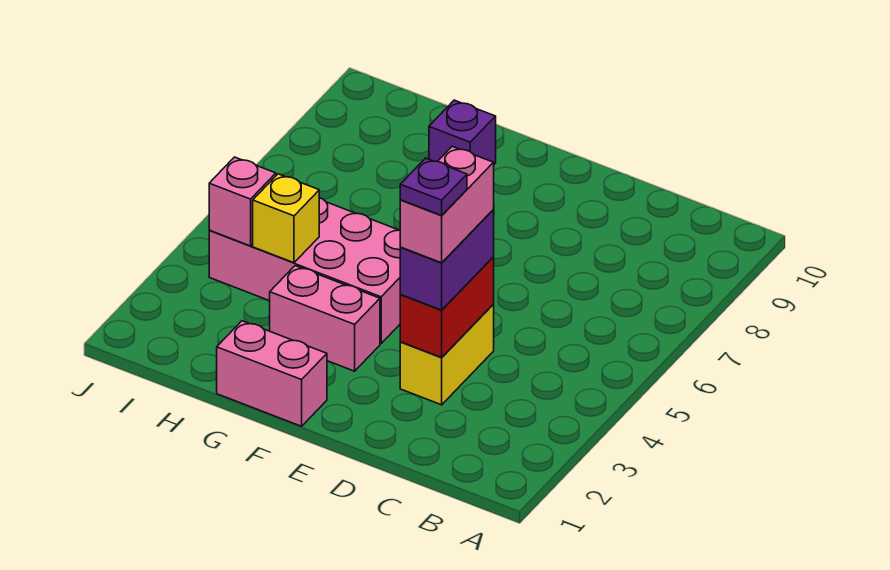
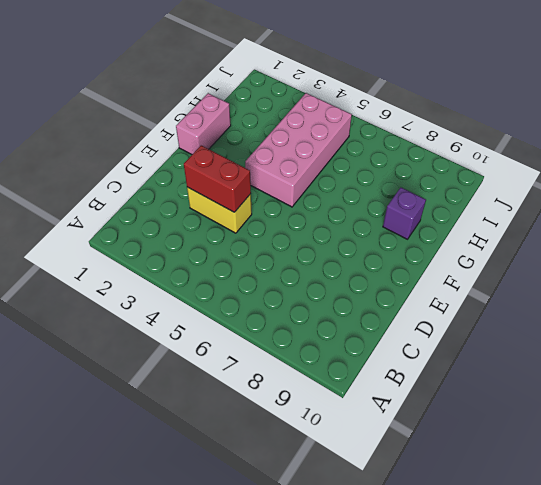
none -> pink brick F3:G3 level 1
none -> yellow brick H4 level 2

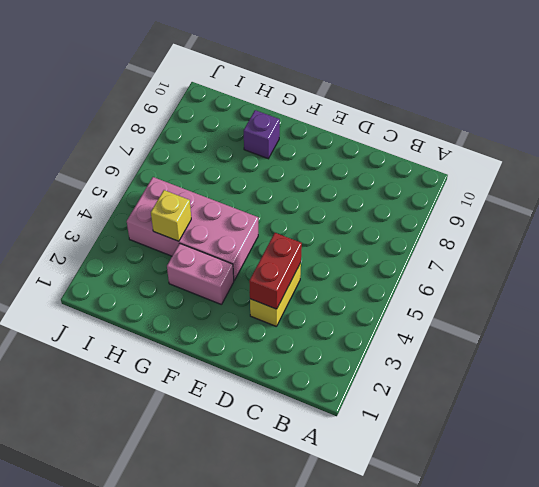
none -> pink brick F1:G1 level 1
none -> pink brick I4 level 2

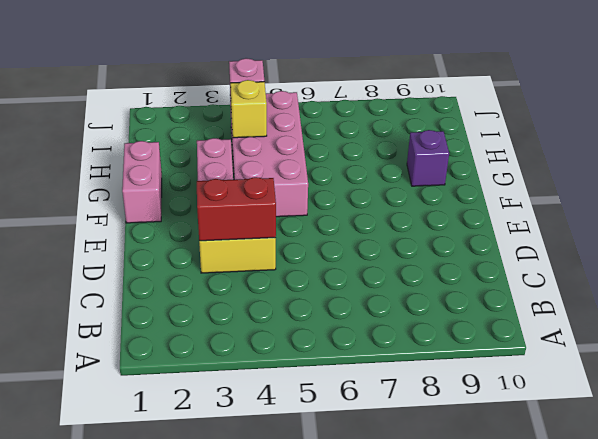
none -> purple brick D3:D4 level 3
none -> pink brick D3:D4 level 4

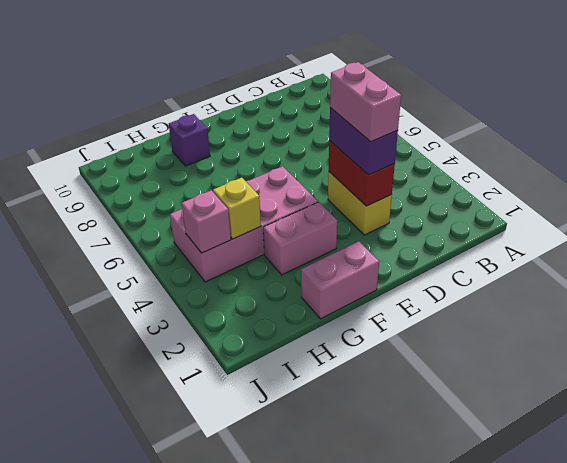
none -> purple plate D3 level 5

